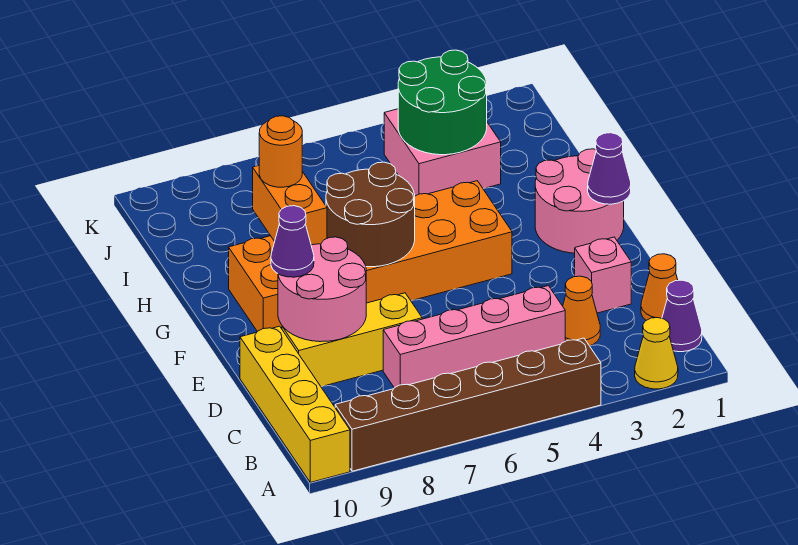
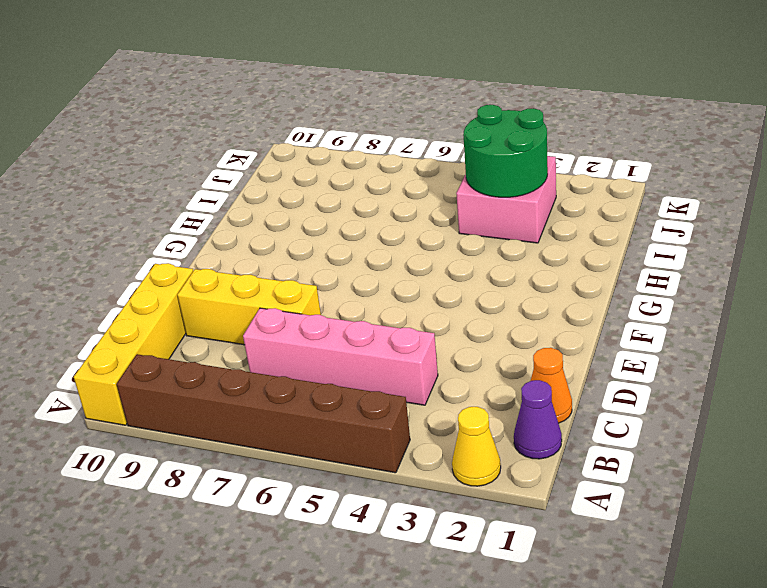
none -> orange cone C3 level 1
none -> pink brick D2 level 1
none -> pink round brick F1:G2 level 1

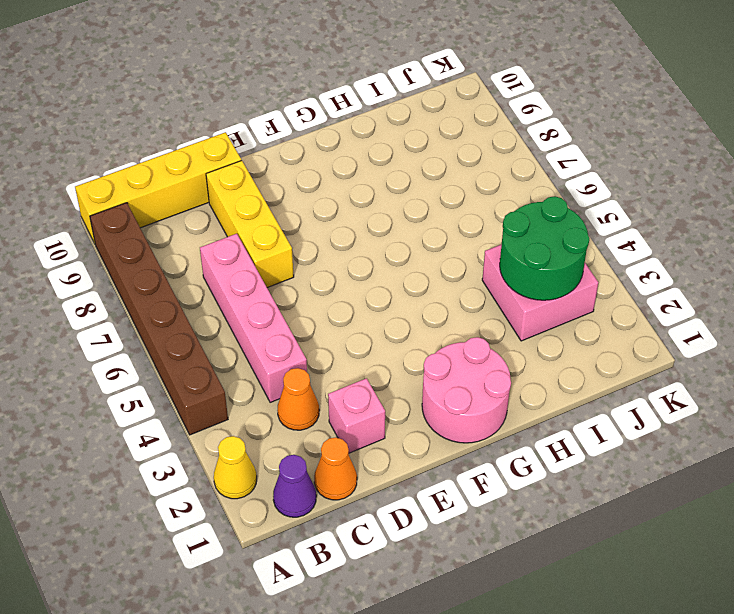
none -> orange brick F4:G9 level 1
none -> pink round brick D8:E9 level 2
none -> purple cone F1 level 2

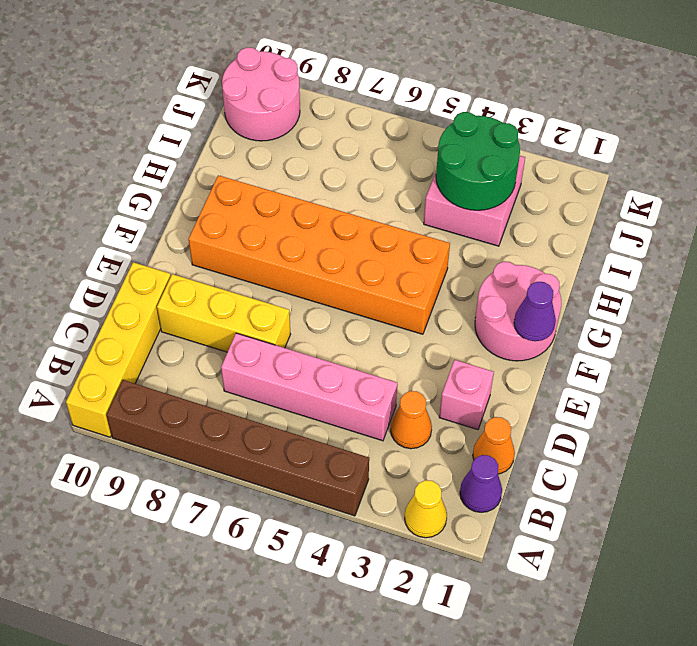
pink round brick J9:K10 level 1 -> pink round brick D8:E9 level 2
none -> brown round brick F6:G7 level 2
none -> orange brick G8:H8 level 2
none -> purple cone E9 level 3

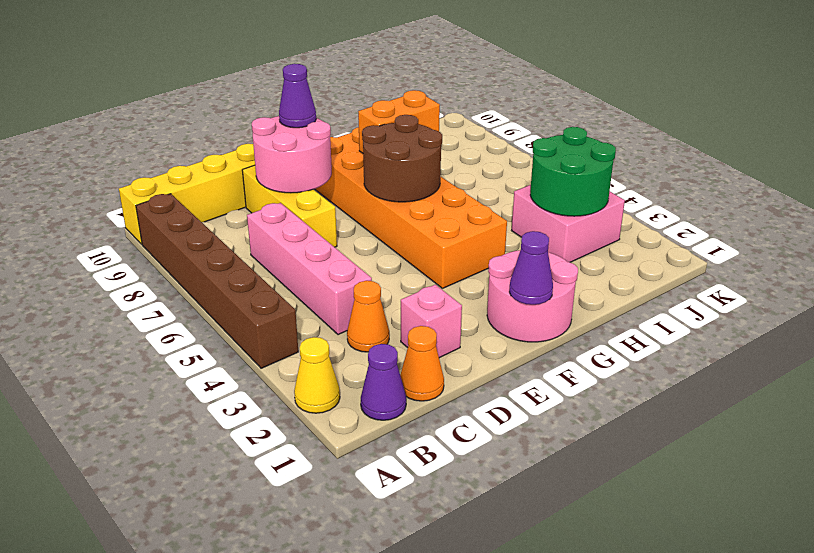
none -> orange round brick H8 level 3

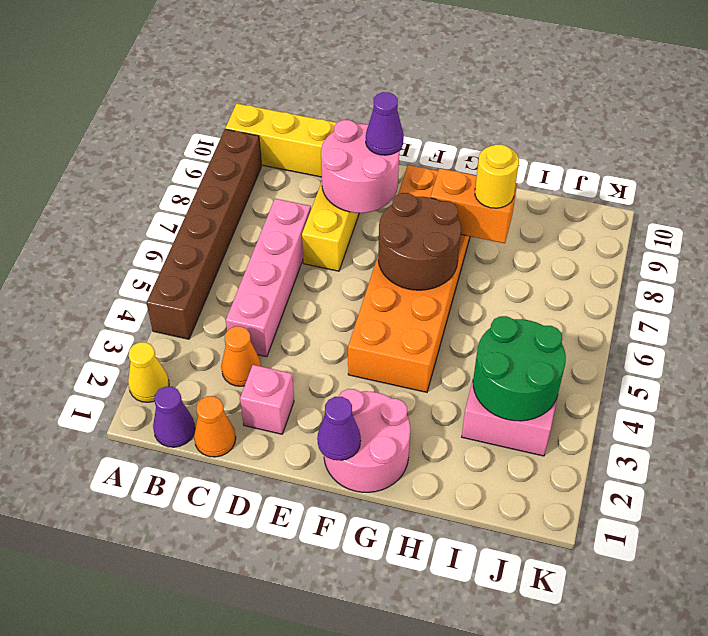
yellow round brick H8 level 3 -> orange round brick H8 level 3

